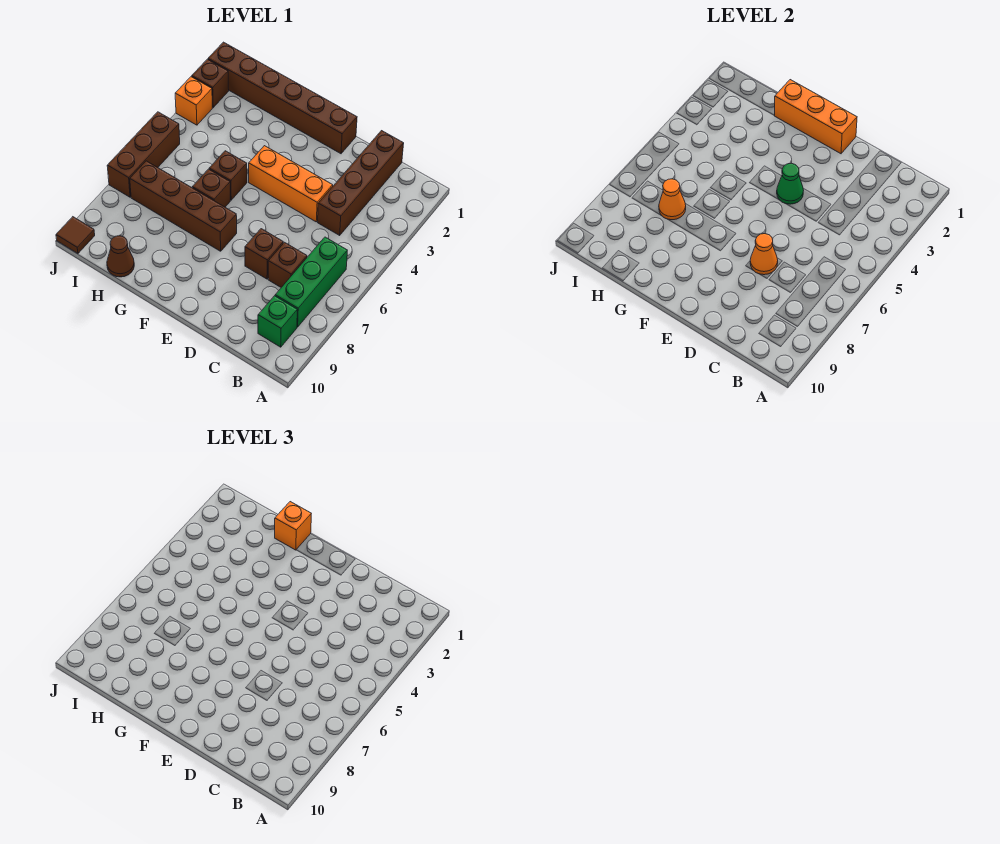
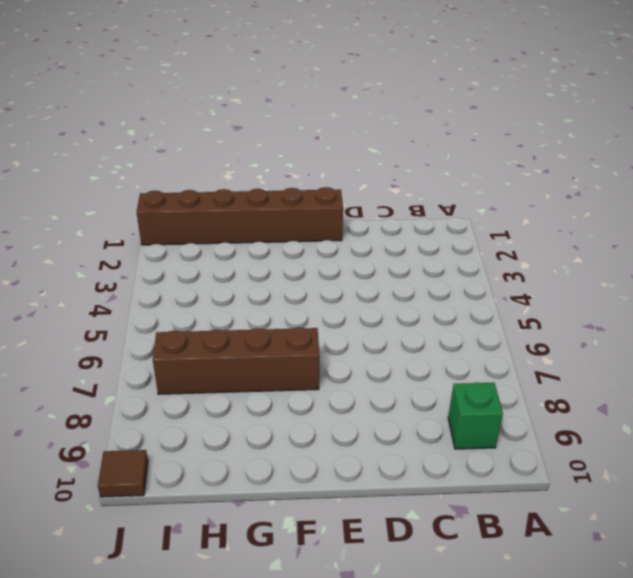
none -> green brick B6:B8 level 1
none -> brown brick C1:C4 level 1
none -> brown brick C7 level 1

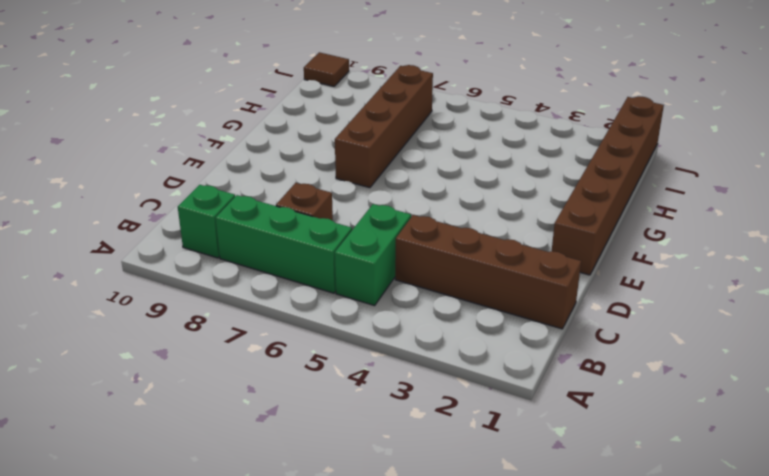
green brick B5:C5 level 1 -> none
none -> orange brick D4:F4 level 1
none -> brown brick D7 level 1
none -> brown brick G5 level 1

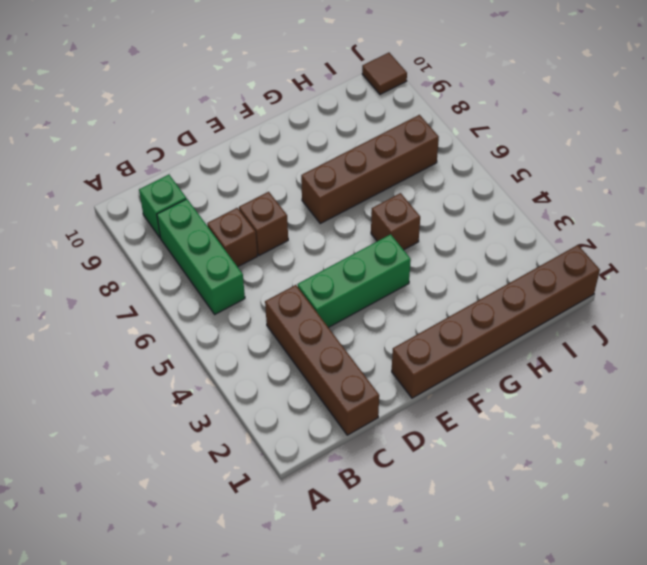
green brick D4:F4 level 1 -> orange brick D4:F4 level 1
none -> brown brick G6 level 1
none -> brown cone H10 level 1
none -> brown brick J2 level 1

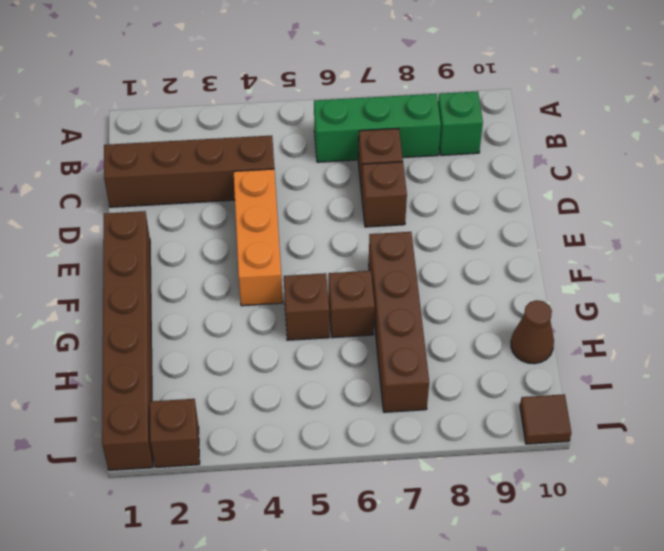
none -> orange brick J3 level 1
none -> brown brick J5:J7 level 1
none -> orange cone D7 level 2

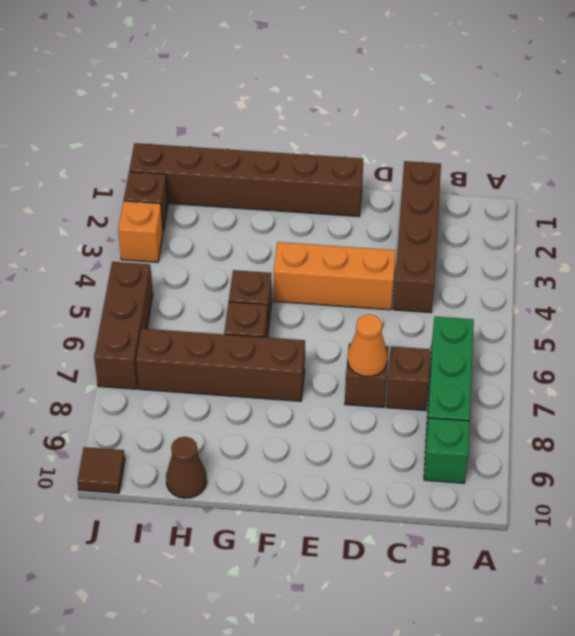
none -> orange brick E1:G1 level 2
none -> green cone E4 level 2
none -> orange cone H7 level 2

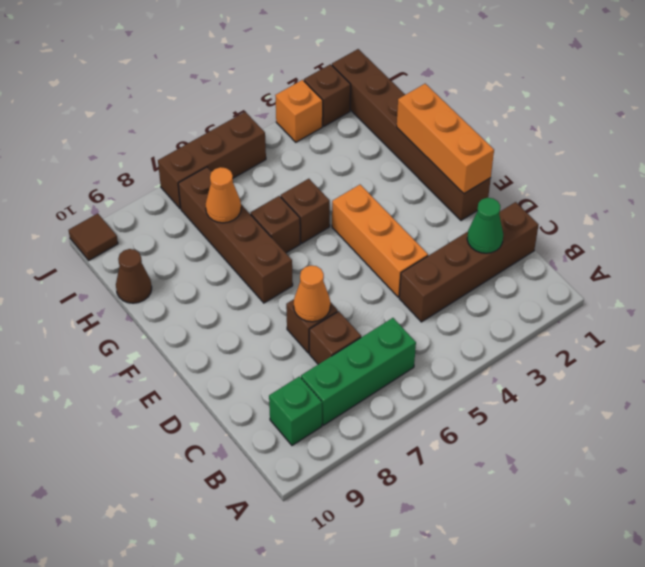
green cone C2 level 2 -> green cone E4 level 2
none -> orange brick G1 level 3

